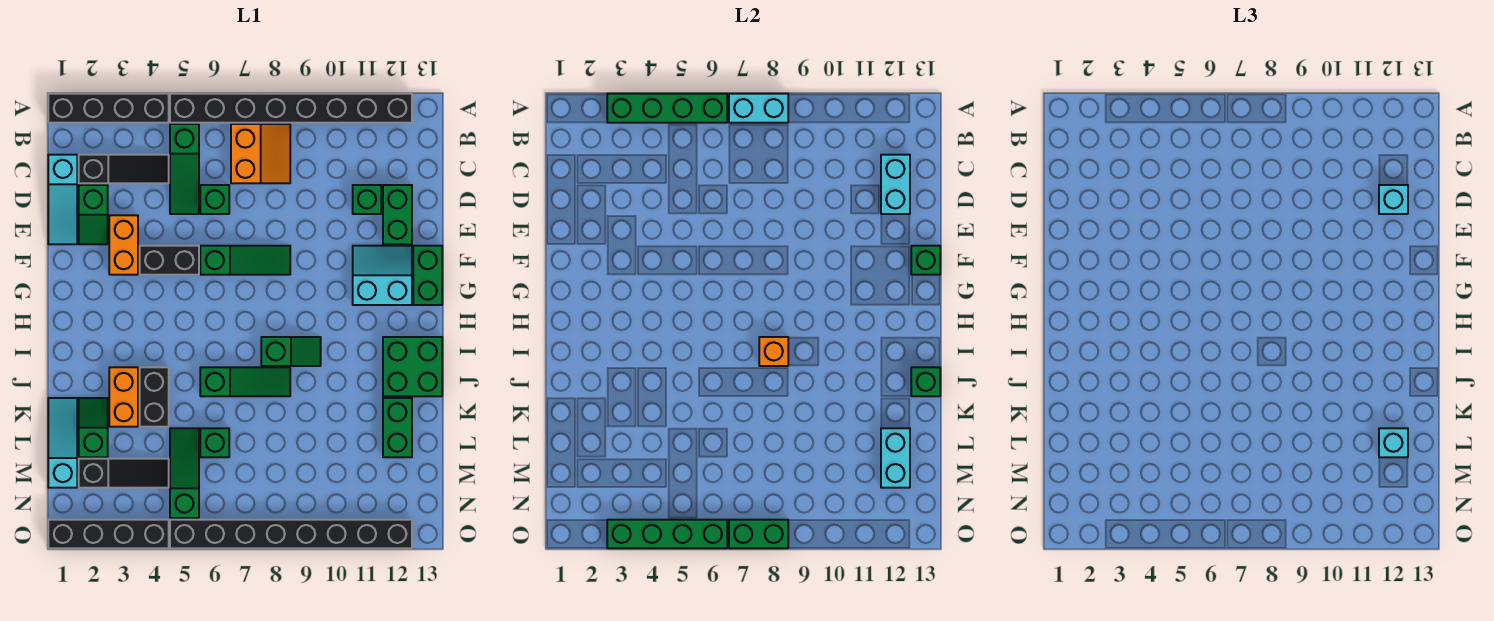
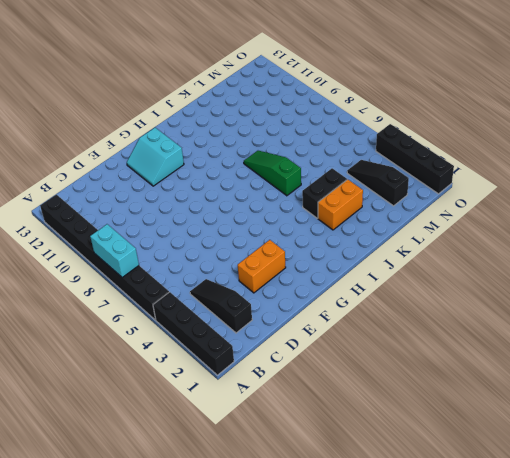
none -> green slope B5:D5 level 1 top B
none -> orange slope B7:C8 level 1 top 7
none -> cyan slope C1:E1 level 1 top C
none -> green slope D2:E2 level 1 top D

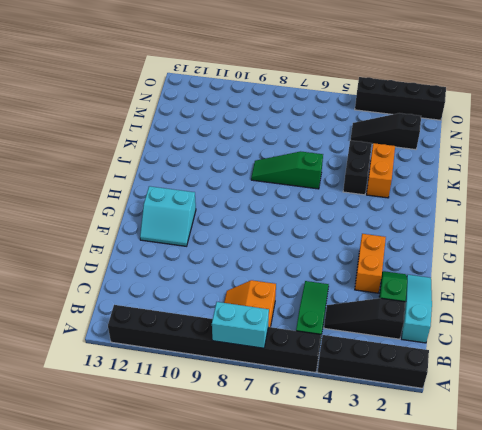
none -> green brick D6 level 1
none -> green brick D11 level 1
none -> green brick D12:E12 level 1
none -> black brick F4:F5 level 1

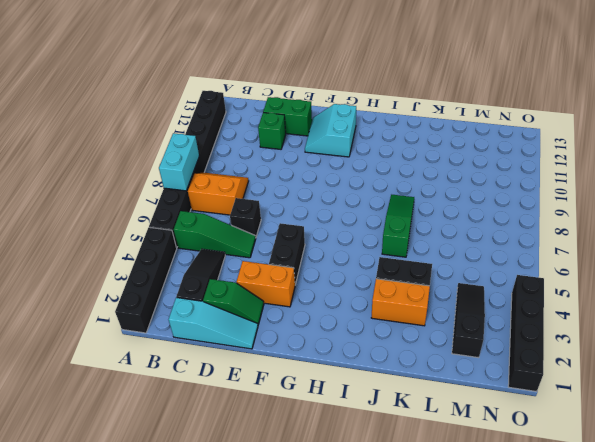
black brick D6 level 1 -> green brick D6 level 1
none -> green slope F6:F8 level 1 top 6
none -> green brick F13:G13 level 1
none -> green slope I8:I9 level 1 top 8
none -> green brick I12:J13 level 1

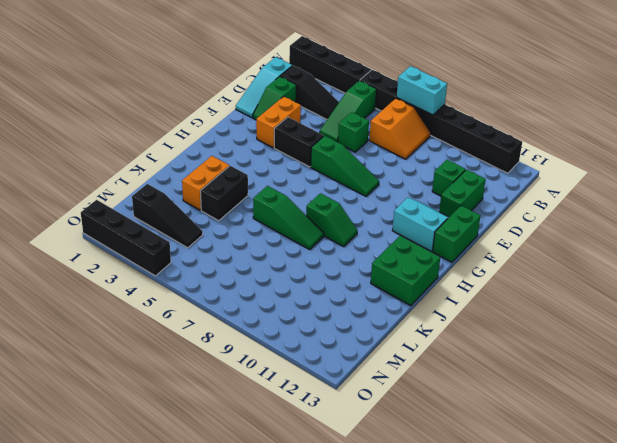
none -> cyan slope K1:M1 level 1 top M
none -> green slope K2:L2 level 1 top L
none -> green brick K12:L12 level 1
none -> green slope L5:N5 level 1 top N

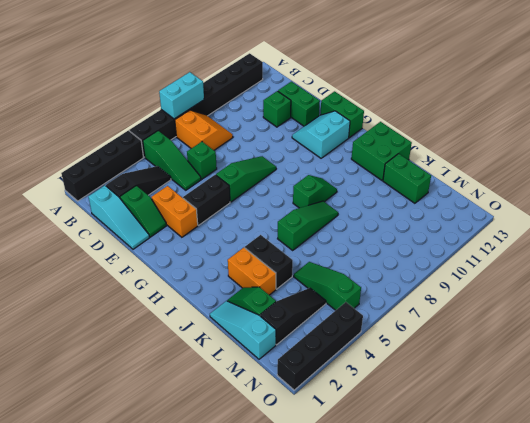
none -> green brick L6 level 1
none -> black brick O5:O12 level 1
none -> green brick A3:A6 level 2
none -> cyan brick C12:D12 level 2

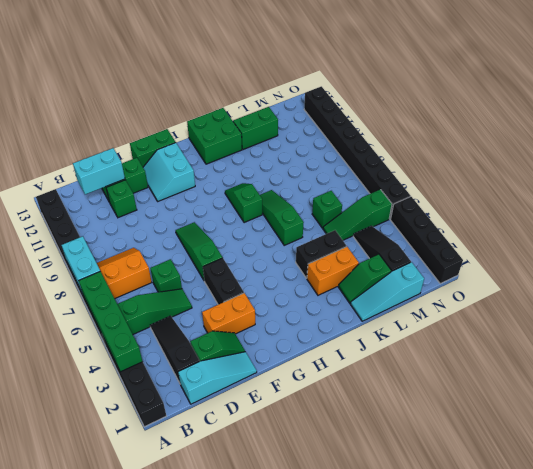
none -> green brick F13 level 2
none -> orange brick I8 level 2
none -> green brick J13 level 2
none -> cyan brick L12:M12 level 2

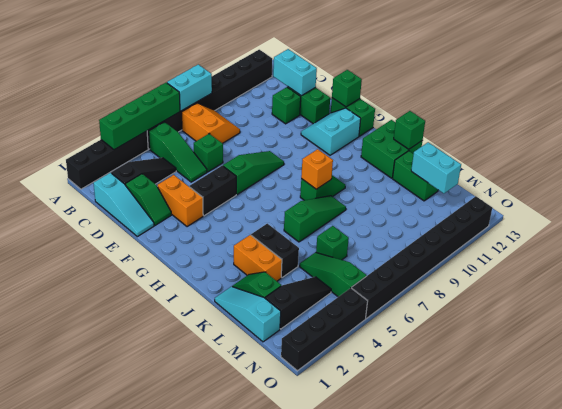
none -> green brick O3:O6 level 2
none -> green brick O7:O8 level 2
none -> cyan brick D12 level 3
none -> cyan brick L12 level 3

